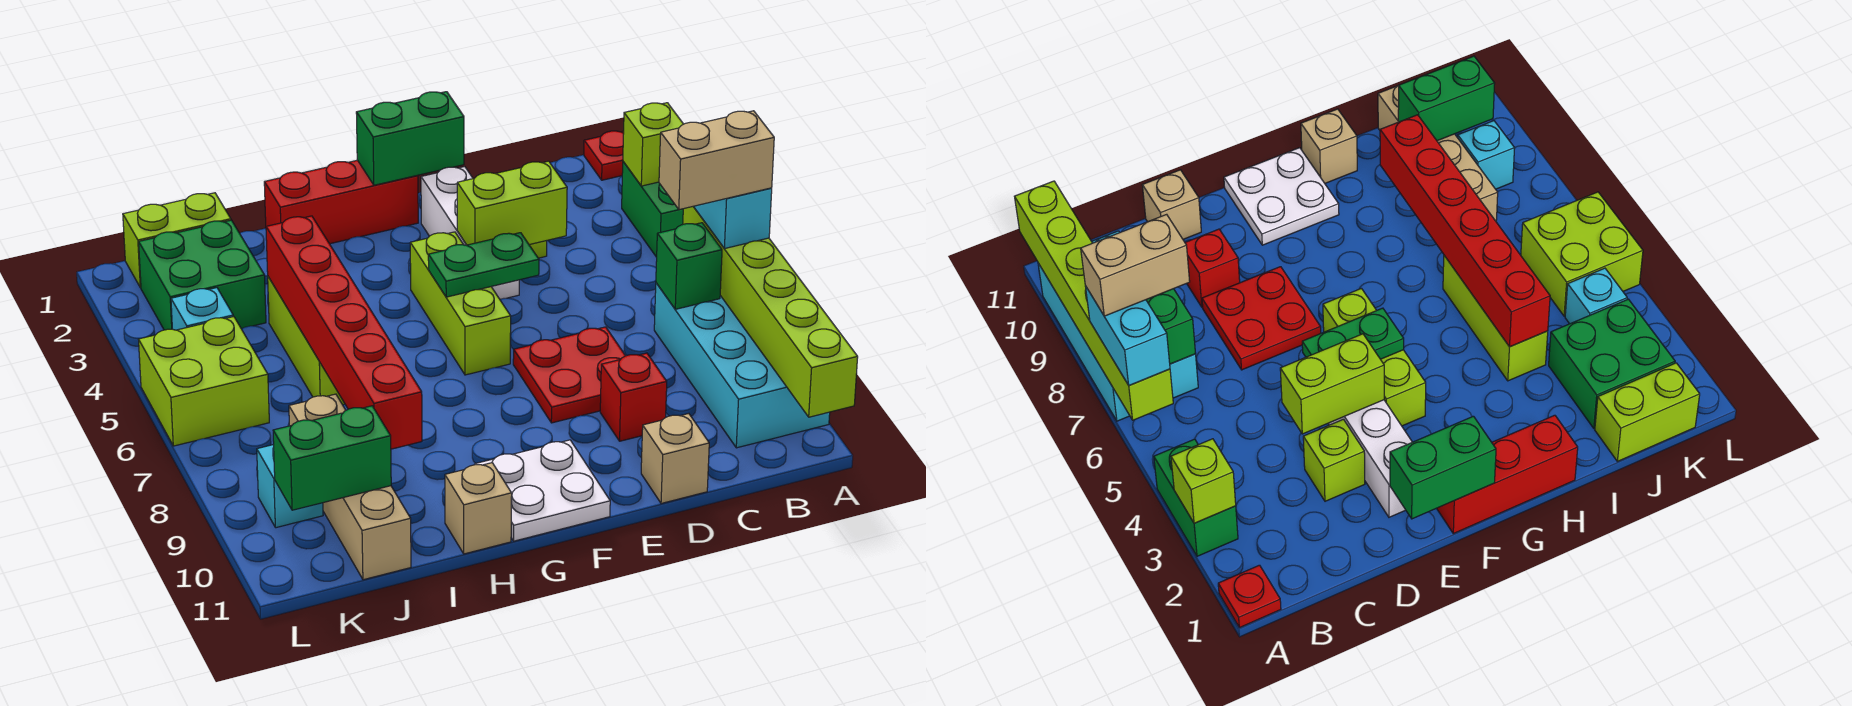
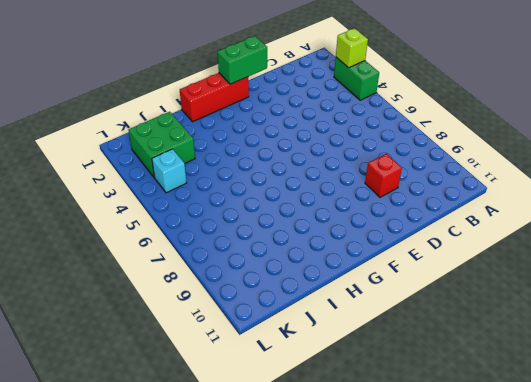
none -> red plate A1 level 1
none -> cyan brick A7:B10 level 1
none -> lime brick D3 level 1

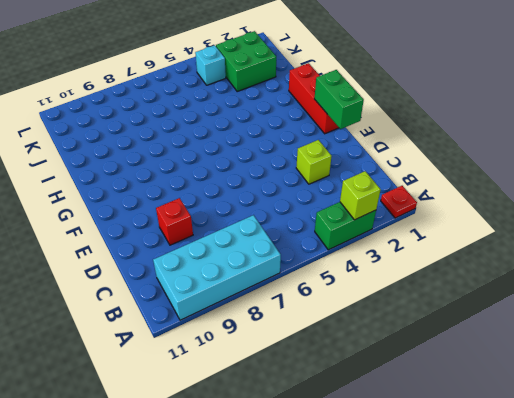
none -> red plate D7:E8 level 1
none -> tan brick D11 level 1
none -> white brick E2:E4 level 1

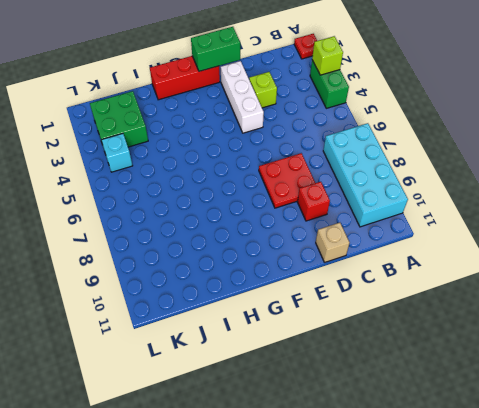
none -> lime brick F4:F6 level 1
none -> white plate F10:G11 level 1
none -> tan brick H11 level 1

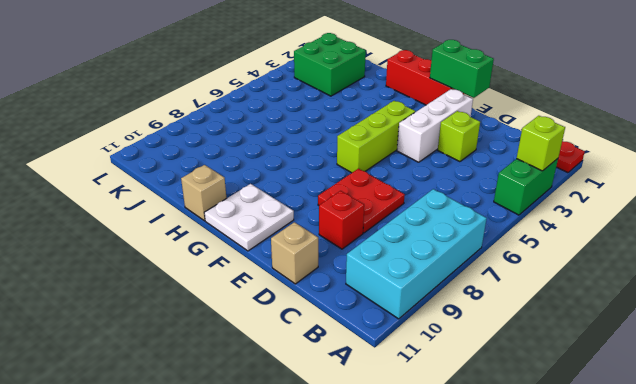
none -> lime brick I4:I6 level 1
none -> lime brick J1:K1 level 1
none -> tan brick J8:J11 level 1

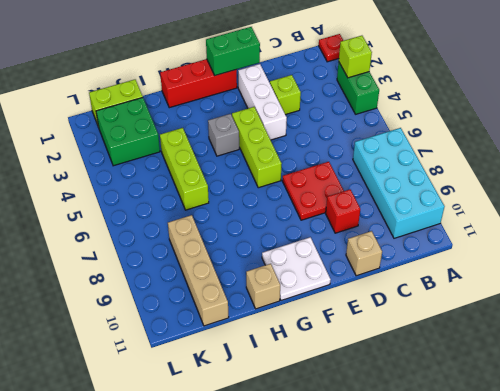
grey brick G4 level 1 -> none
none -> cyan brick K4 level 1
none -> lime brick K5:L6 level 1
none -> cyan brick K9 level 1

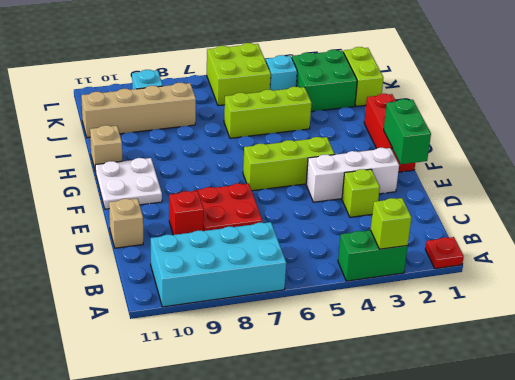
none -> lime brick A6:A11 level 2
none -> green brick B7 level 2
none -> lime brick D4:E4 level 2

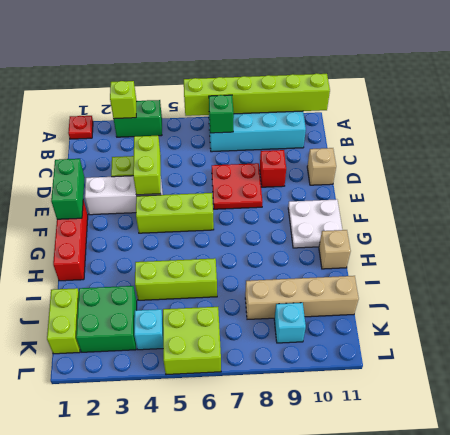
none -> green plate E5:F5 level 2
none -> red brick I4:I9 level 2
none -> green brick J10:K10 level 2

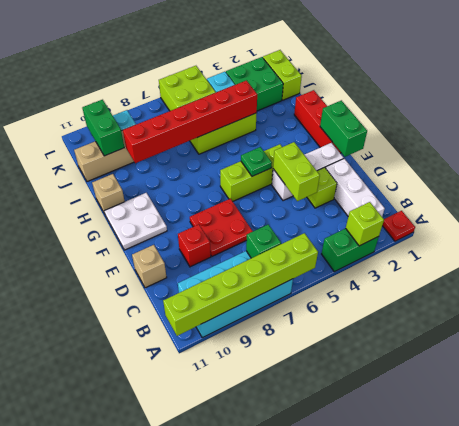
white brick B2:D2 level 1 -> none
green plate F5 level 2 -> green plate E5:F5 level 2
none -> cyan brick A6:A7 level 3
none -> tan brick A7:B7 level 4

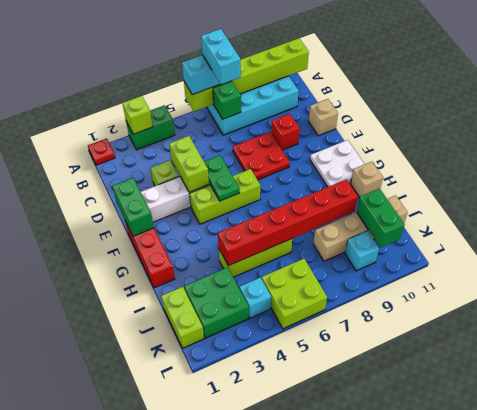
cyan brick A7:B7 level 4 -> tan brick A7:B7 level 4

